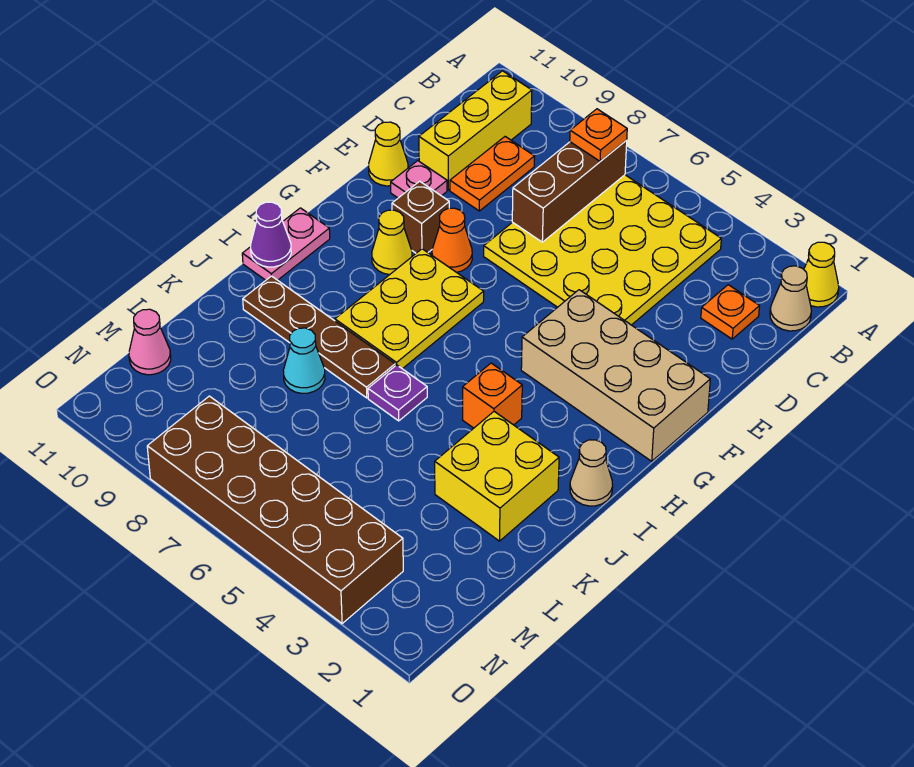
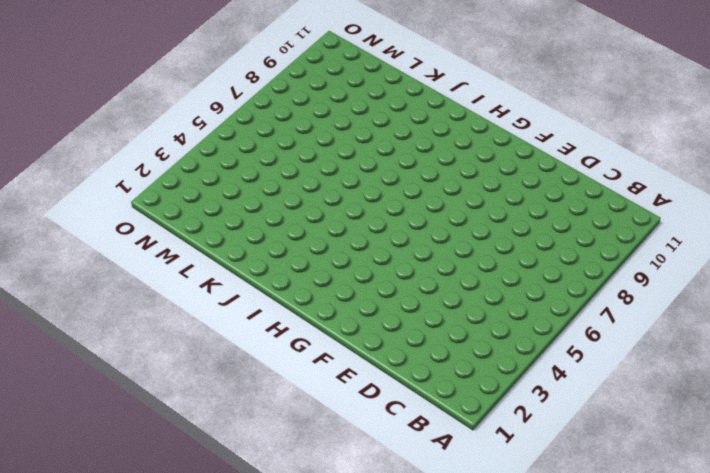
none -> yellow cone A1 level 1
none -> tan cone B1 level 1
none -> yellow plate B4:E7 level 1

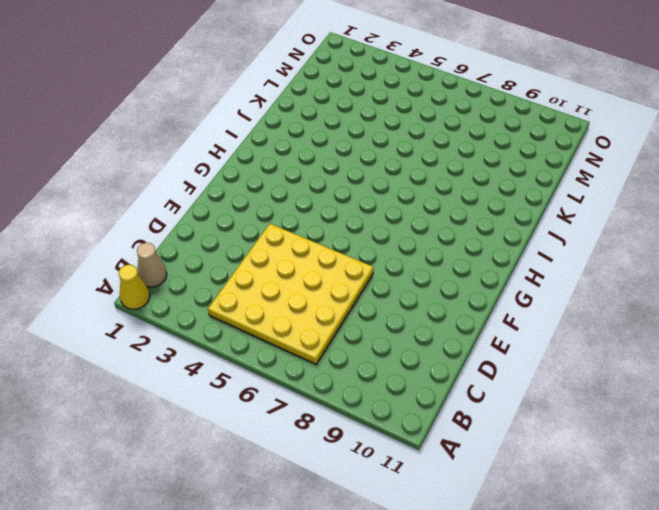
none -> yellow brick B10:D10 level 1
none -> orange plate C2 level 1
none -> orange plate C9:D9 level 1

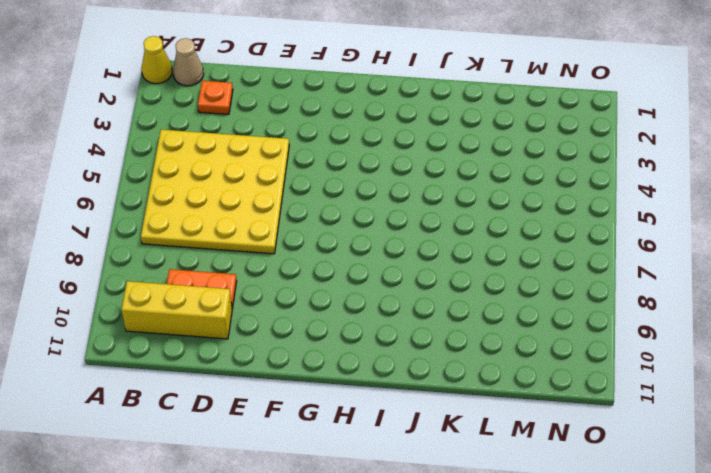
none -> pink plate E10 level 1
none -> yellow cone E11 level 1
none -> tan brick F1:G4 level 1

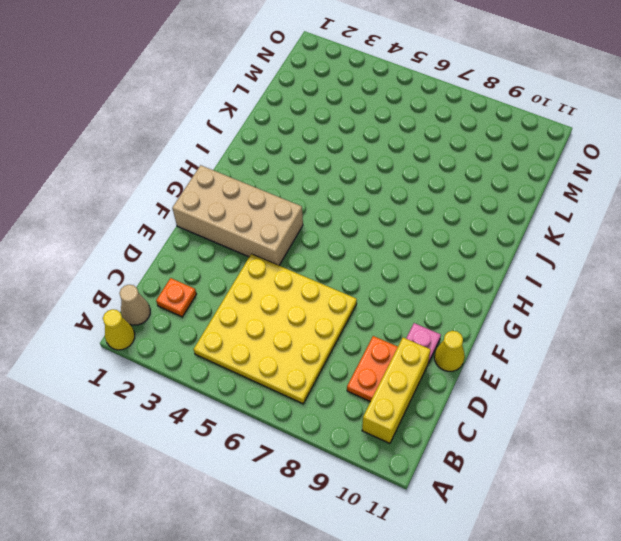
none -> orange cone F8 level 1
none -> brown brick F9 level 1
none -> yellow plate G7:I8 level 1

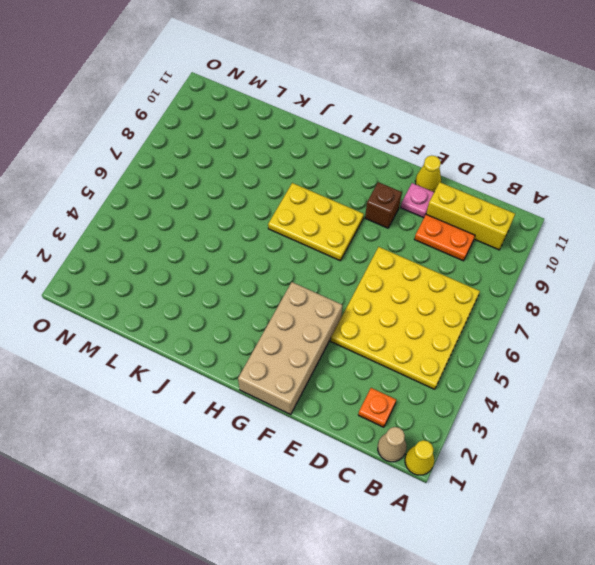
none -> orange cone F8 level 1
none -> yellow cone G9 level 1
none -> pink plate H11:I11 level 1

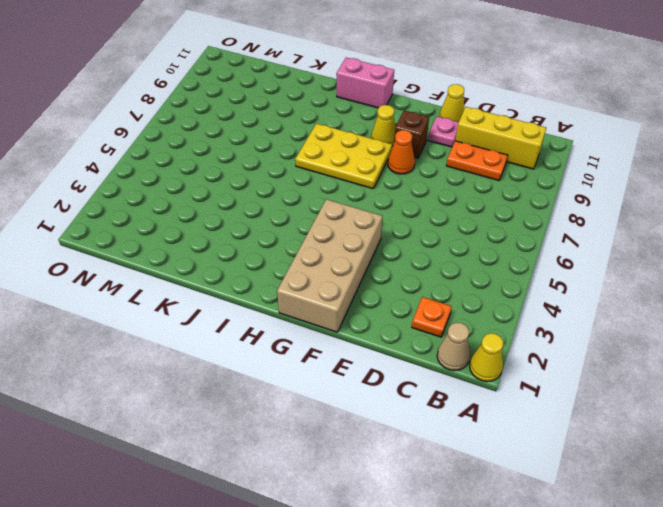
pink brick H11:I11 level 1 -> pink plate H11:I11 level 1
none -> yellow plate B4:E7 level 1
none -> tan cone I1 level 1
none -> orange brick I4 level 1

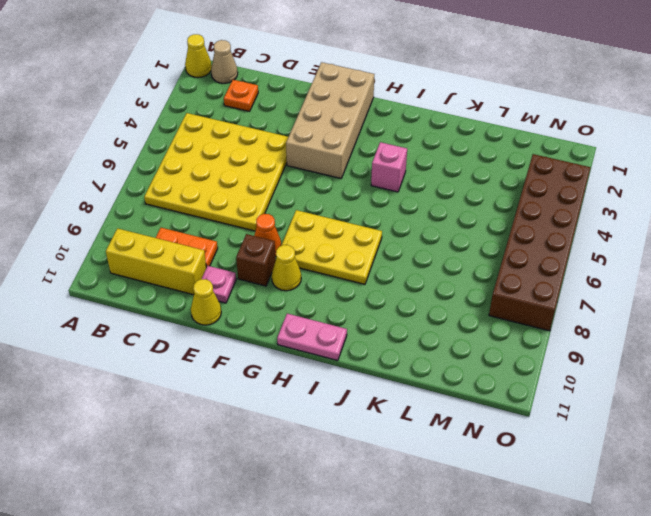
pink brick I4 level 1 -> orange brick I4 level 1
none -> tan cone I1 level 1
none -> yellow brick J2:K3 level 1
none -> purple plate J6 level 1

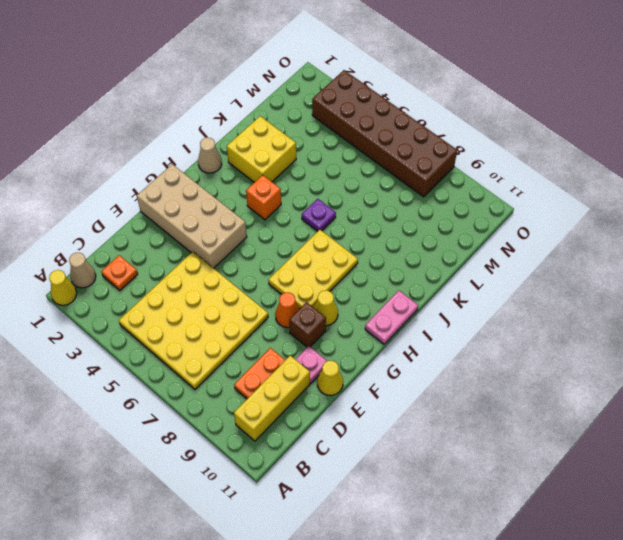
none -> brown plate J7:J10 level 1
none -> cyan cone K8 level 1
none -> pink cone M11 level 1

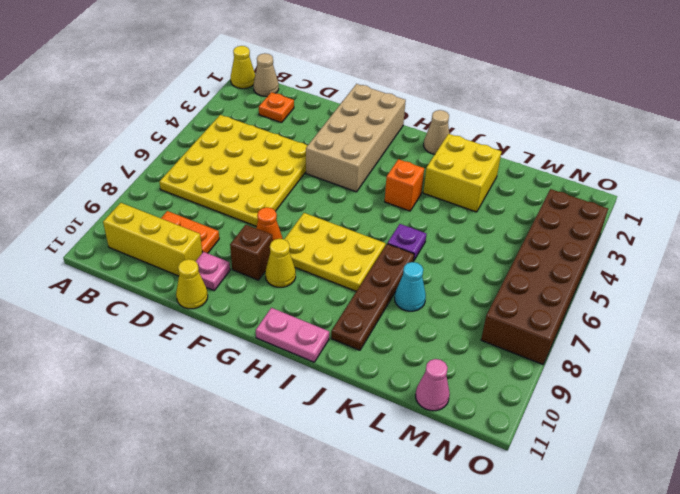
none -> brown brick B7:D7 level 2
none -> purple cone I11 level 2
none -> orange plate B7 level 3

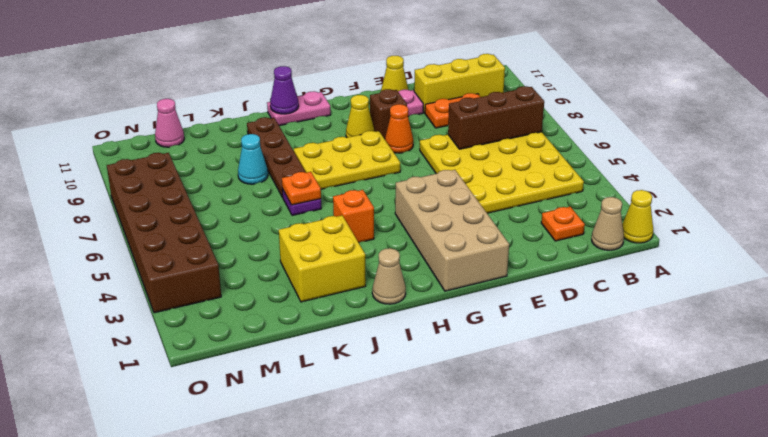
orange plate J6 level 2 -> orange plate B7 level 3

